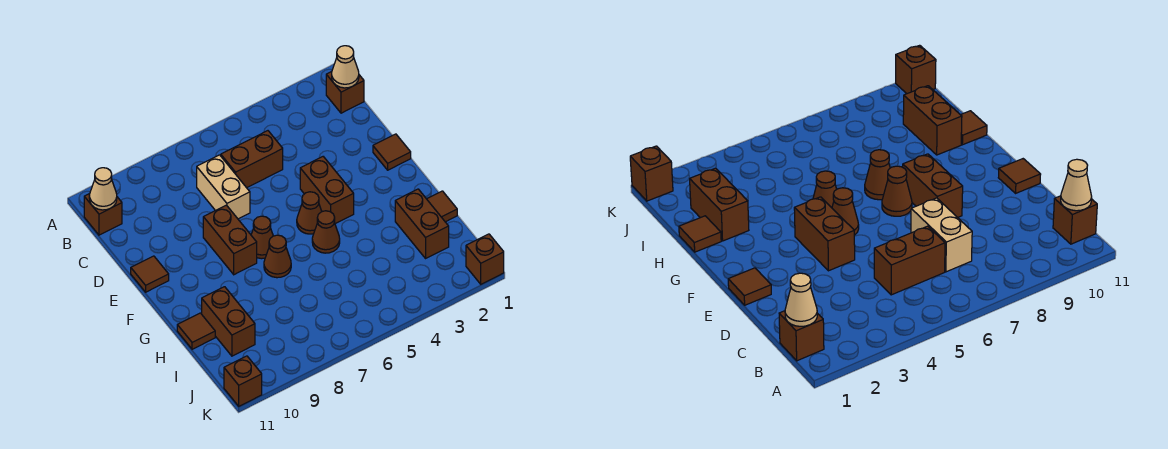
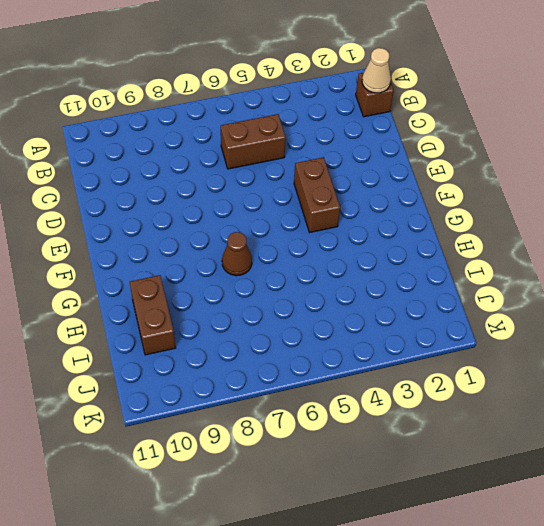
none -> brown brick B11 level 1
none -> tan brick C7:D7 level 1
none -> brown tile E1 level 1

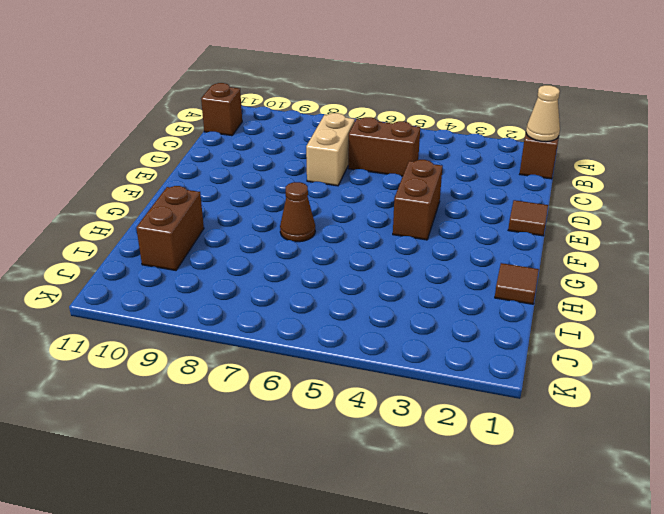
none -> brown brick E8:F8 level 1
none -> brown tile E11 level 1
none -> brown cone F5 level 1

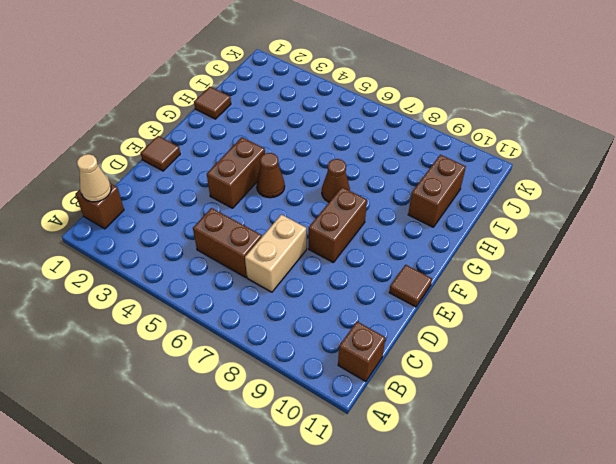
none -> brown cone F7 level 1
none -> brown cone G5 level 1
none -> brown brick H2:I2 level 1

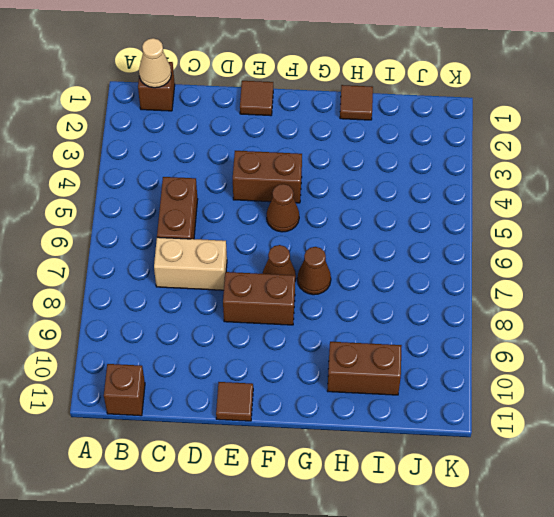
none -> brown cone G5 level 1
none -> brown brick H2:I2 level 1
none -> brown tile H11 level 1

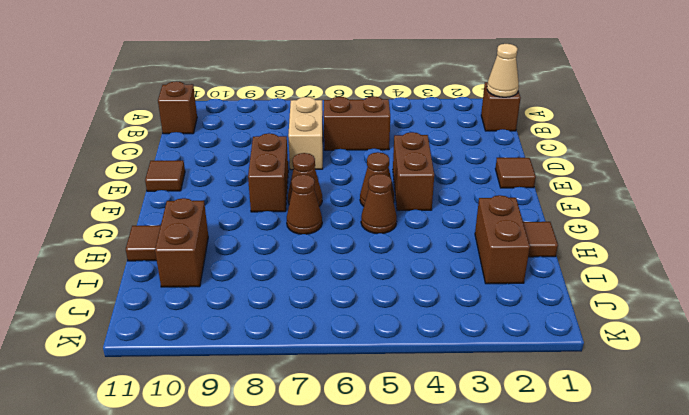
none -> brown brick K1 level 1
none -> brown brick K11 level 1
none -> tan cone B11 level 2

